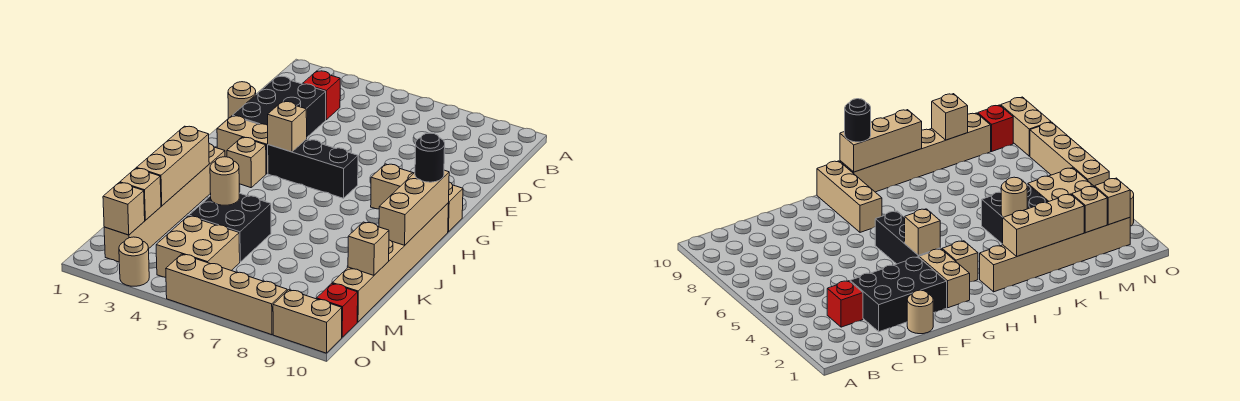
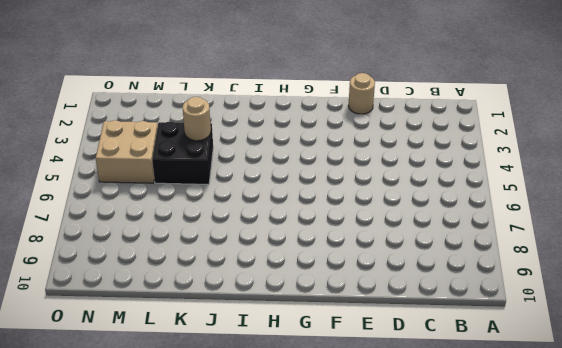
none -> red brick C3 level 1
none -> black brick D2:F3 level 1
none -> tan brick G2:G3 level 1

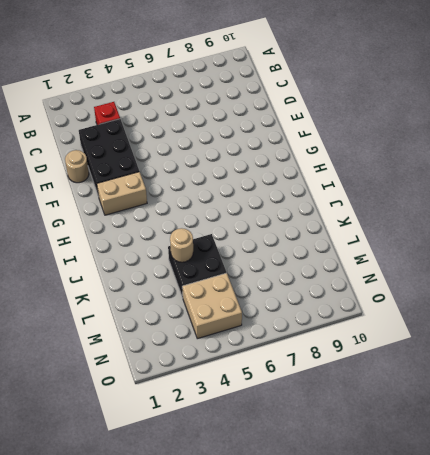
none -> black brick G4:G6 level 1
none -> tan brick G8:G10 level 1
none -> tan brick H3 level 1

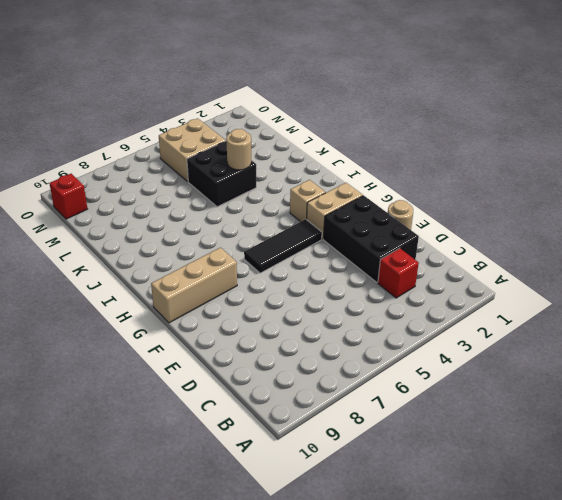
black tile G4:G6 level 1 -> black brick G4:G6 level 1
none -> tan brick H10:M10 level 1
none -> tan brick I2:N2 level 1
none -> tan round brick O3 level 1

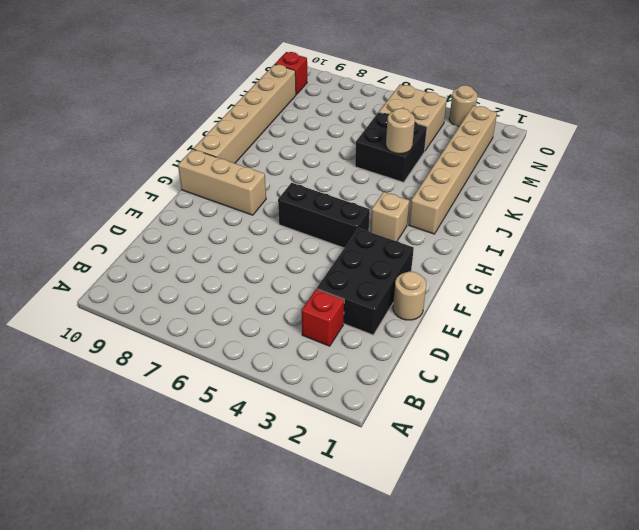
none -> tan brick G2:G3 level 1
none -> tan brick O5:O8 level 1
none -> tan brick O9:O10 level 1

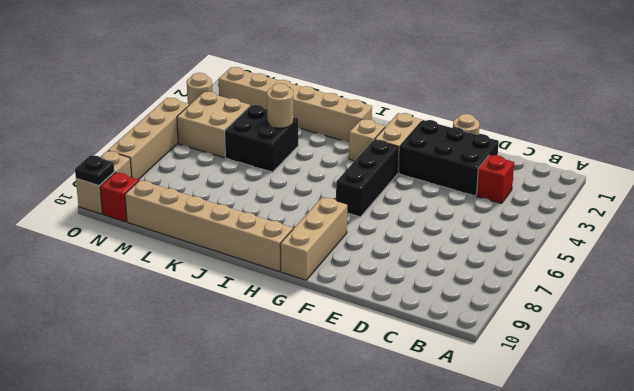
black plate O10 level 2 -> none
none -> tan brick G4 level 2
none -> tan brick H10:J10 level 2
none -> tan brick J2:L2 level 2

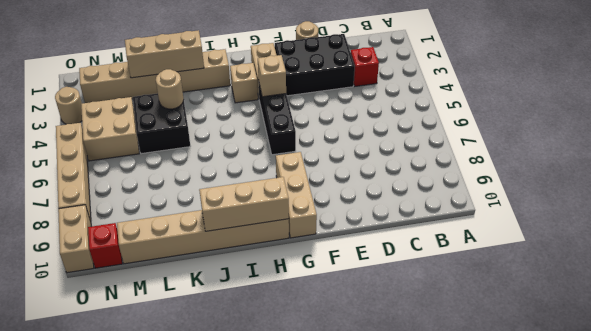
none -> tan brick L10 level 2
none -> tan brick M2 level 2
none -> tan brick N2 level 2

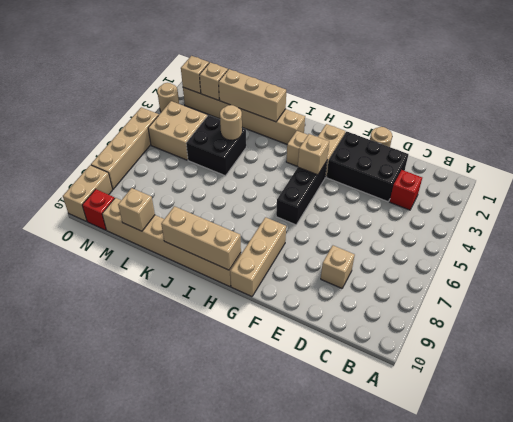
tan brick D8 level 1 -> none
none -> black round brick H10 level 3

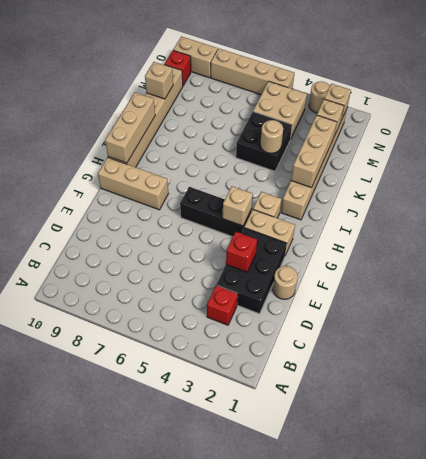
red brick E3 level 2 -> none
none -> black round brick H10 level 3

